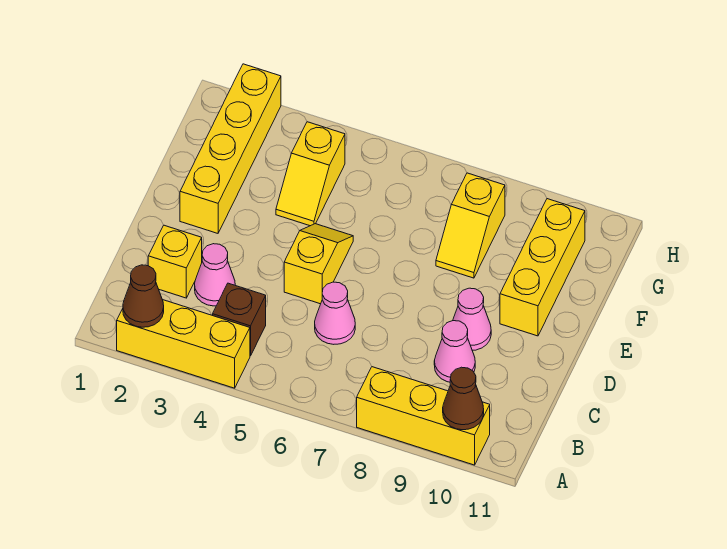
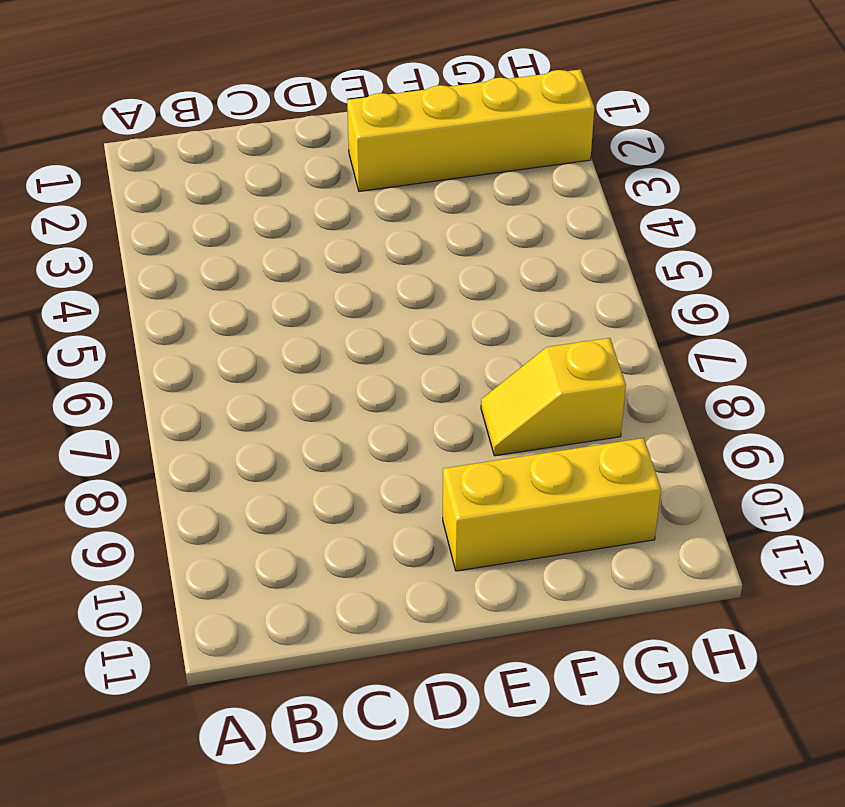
none -> yellow brick A2:A4 level 1
none -> yellow brick A8:A10 level 1
none -> brown brick B4 level 1

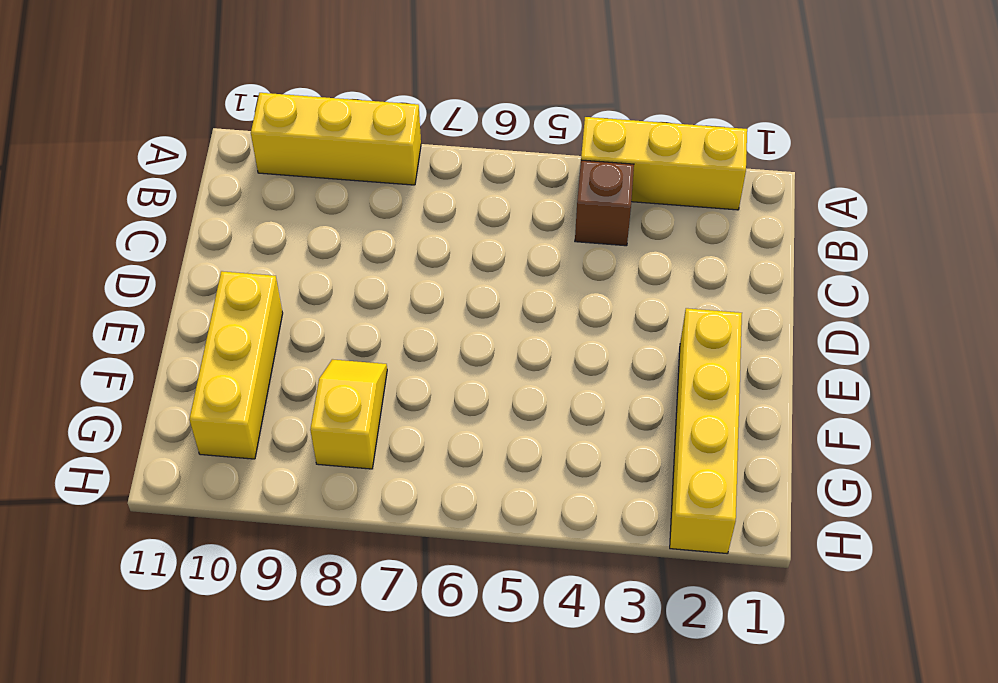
none -> yellow brick C2 level 1
none -> pink cone C3 level 1
none -> pink cone C6 level 1

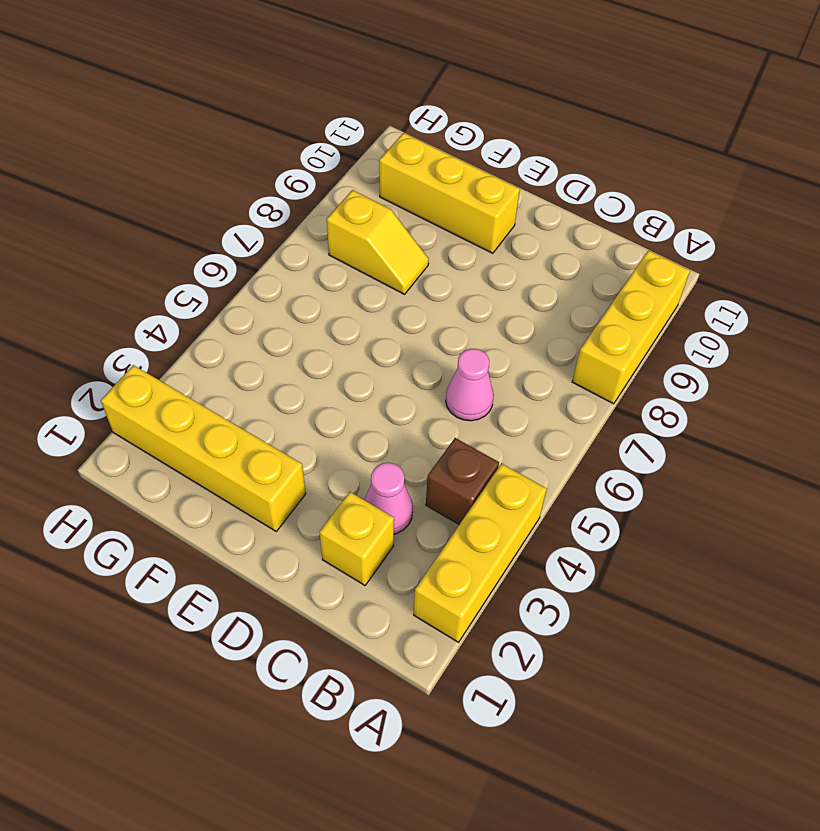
none -> pink cone C9 level 1
none -> yellow slope D5:E5 level 1 top D
none -> pink cone D9 level 1

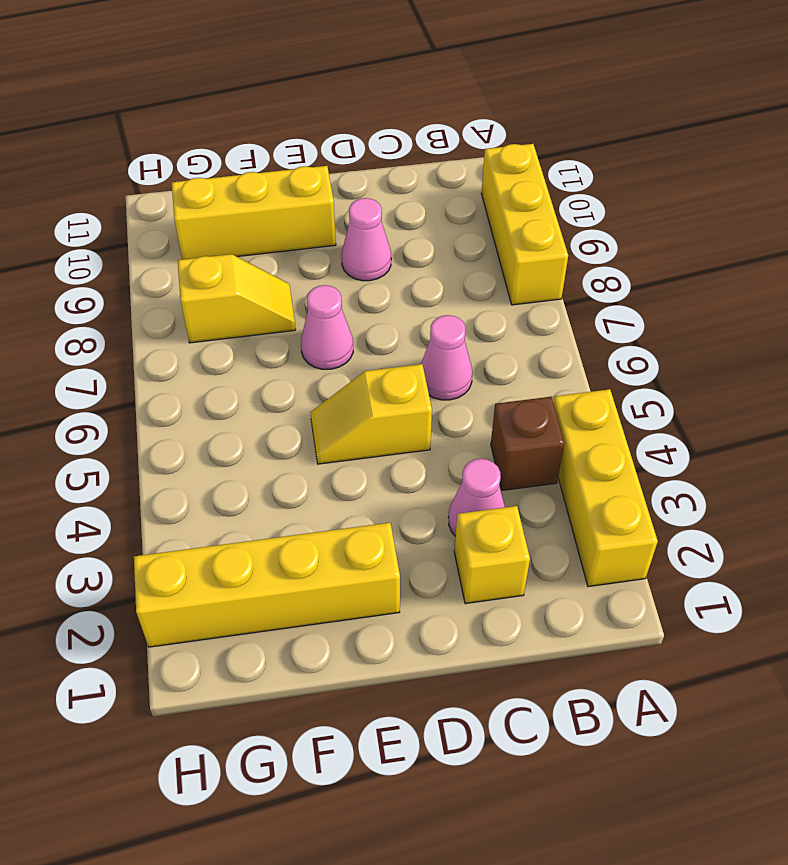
pink cone E7 level 1 -> pink cone C9 level 1
none -> yellow slope F4:G4 level 1 top G
none -> brown cone A2 level 2
none -> brown cone A10 level 2

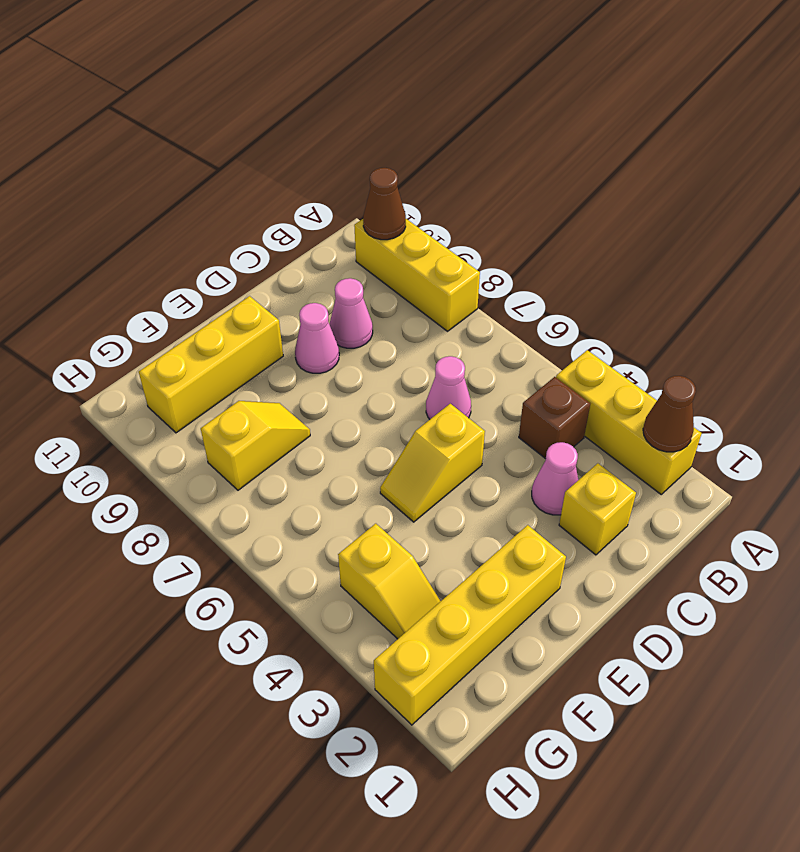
yellow slope G3:G4 level 1 top 4 -> yellow slope F4:G4 level 1 top G

